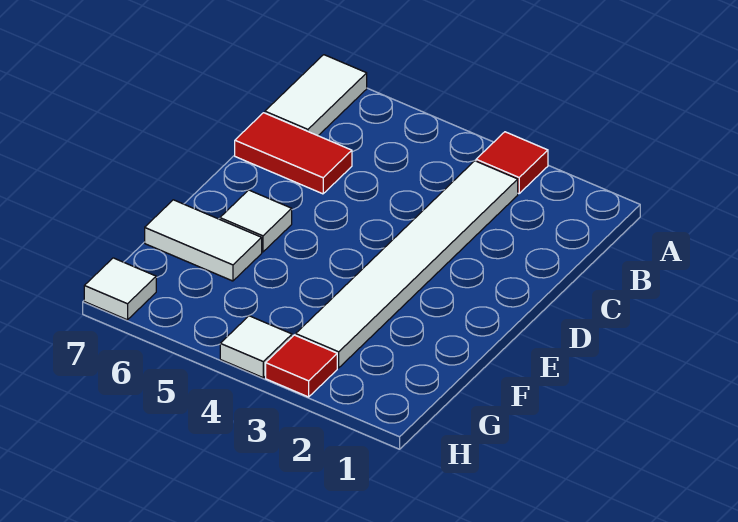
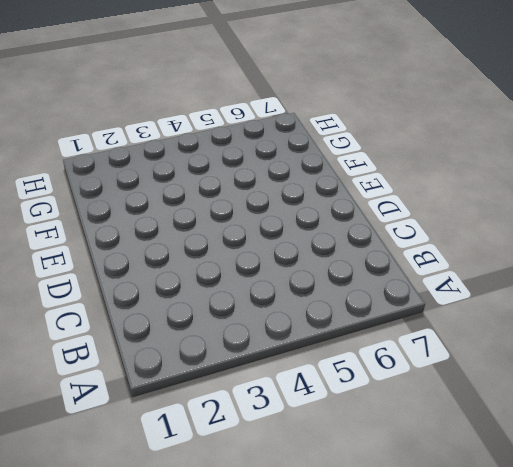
none -> red tile A3 level 1
none -> white tile A7:B7 level 1

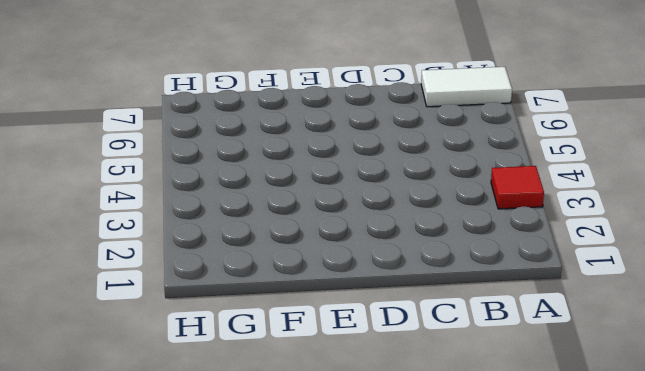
none -> white tile B3:G3 level 1
none -> red tile C6:C7 level 1

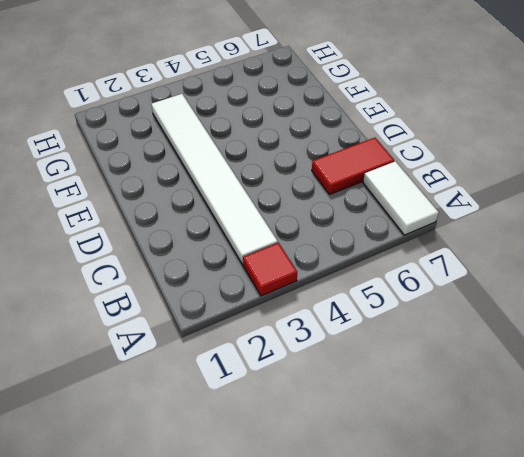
none -> white tile E6 level 1
none -> white tile F6:F7 level 1

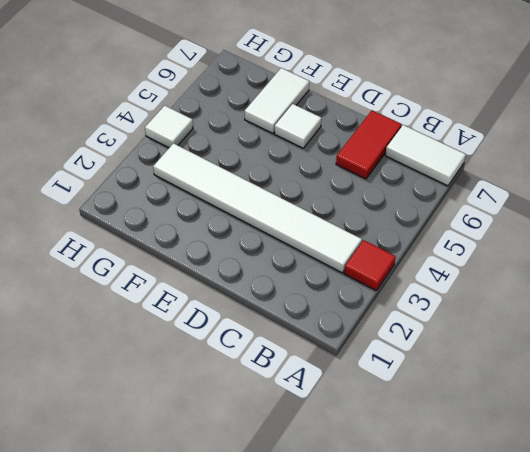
none -> red tile H3 level 1
none -> white tile H7 level 1

